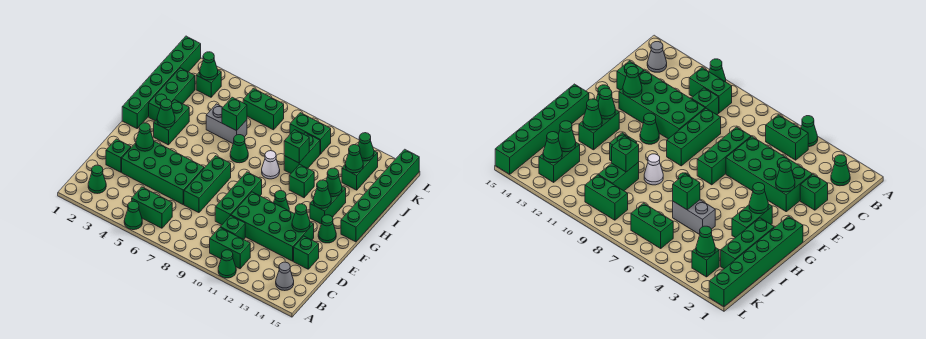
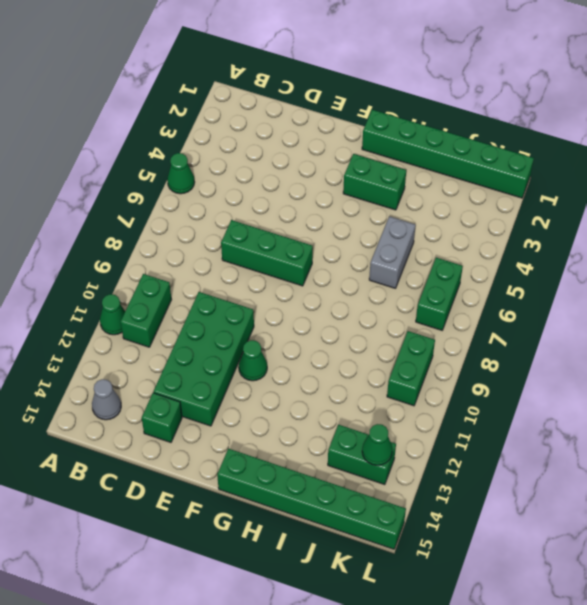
none -> green cone B2 level 1
none -> green brick B5:B6 level 1
none -> green brick C10 level 1
none -> green brick D2 level 1

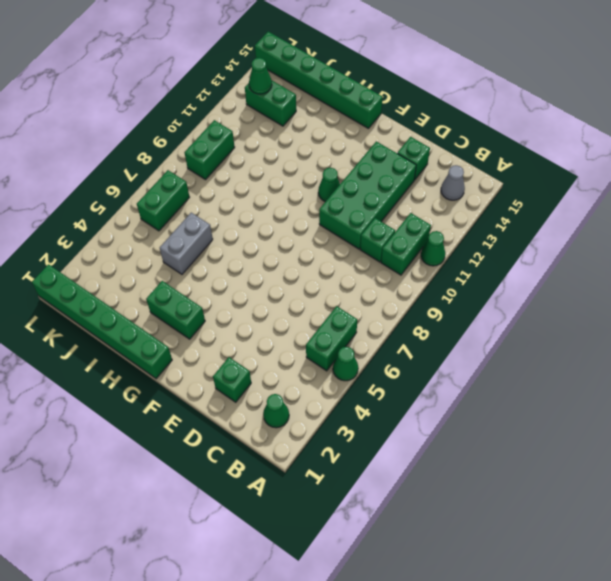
none -> green brick D3:E6 level 1
none -> green brick D7:F7 level 1
none -> green brick D9:F9 level 1
none -> green cone F14 level 1

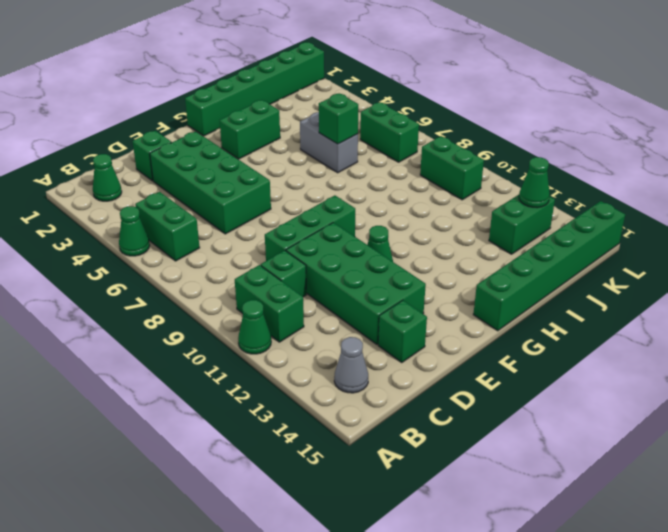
none -> green brick D7:F7 level 1
none -> green cone F14 level 1
none -> green brick G13:H13 level 1
none -> green brick H2:J2 level 1

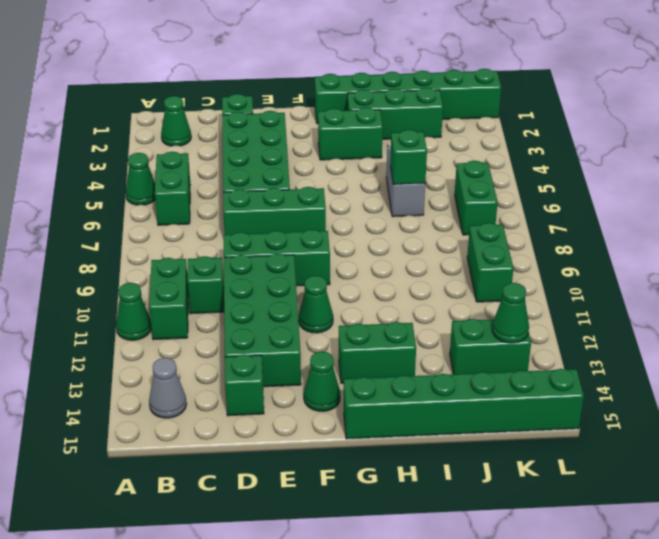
none -> green cone H7 level 1
none -> white cone H9 level 1
none -> green brick H11 level 1
none -> green brick I10:J10 level 1

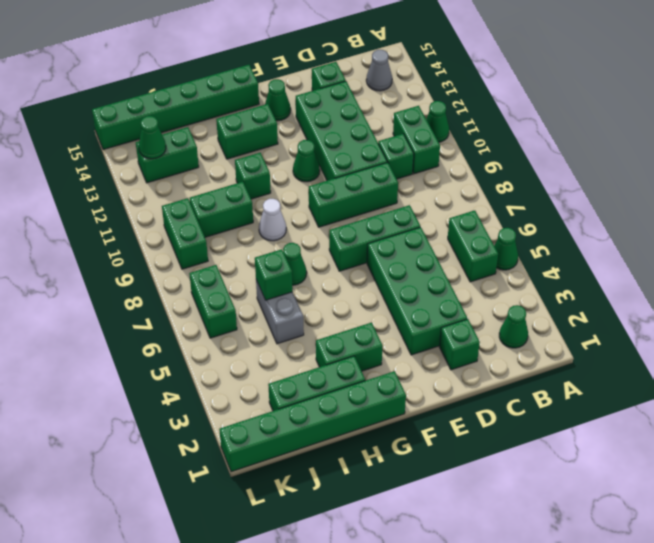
none -> green brick K3 level 1
none -> green cone E3 level 2
none -> green cone E13 level 2
none -> green cone G3 level 2

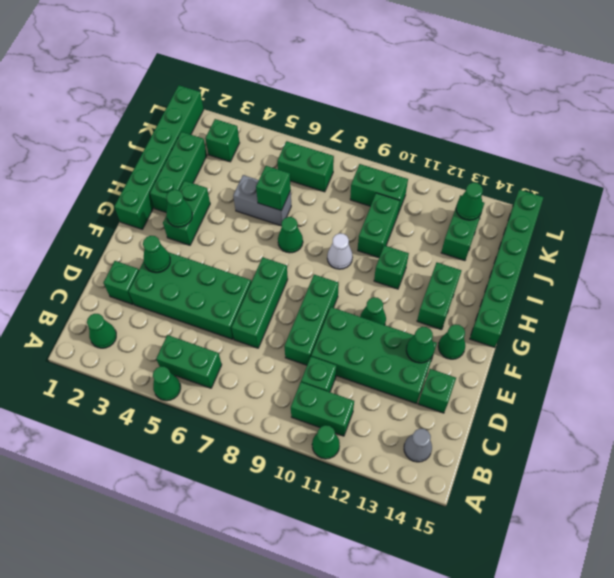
none -> green cone G13 level 2
none -> green cone H13 level 2
none -> green brick I10 level 2
none -> green cone J13 level 2

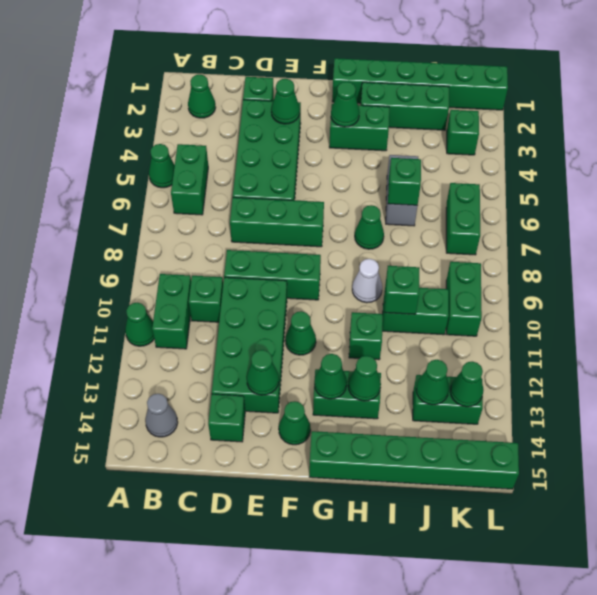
none -> green cone K3 level 2

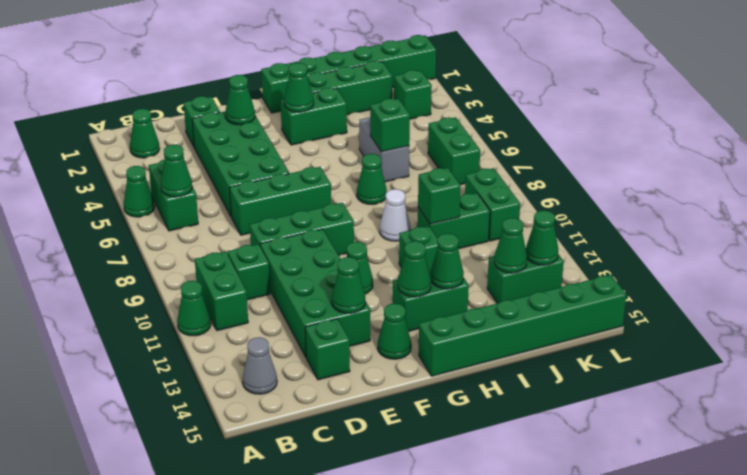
green cone B6 level 2 -> green cone K3 level 2

